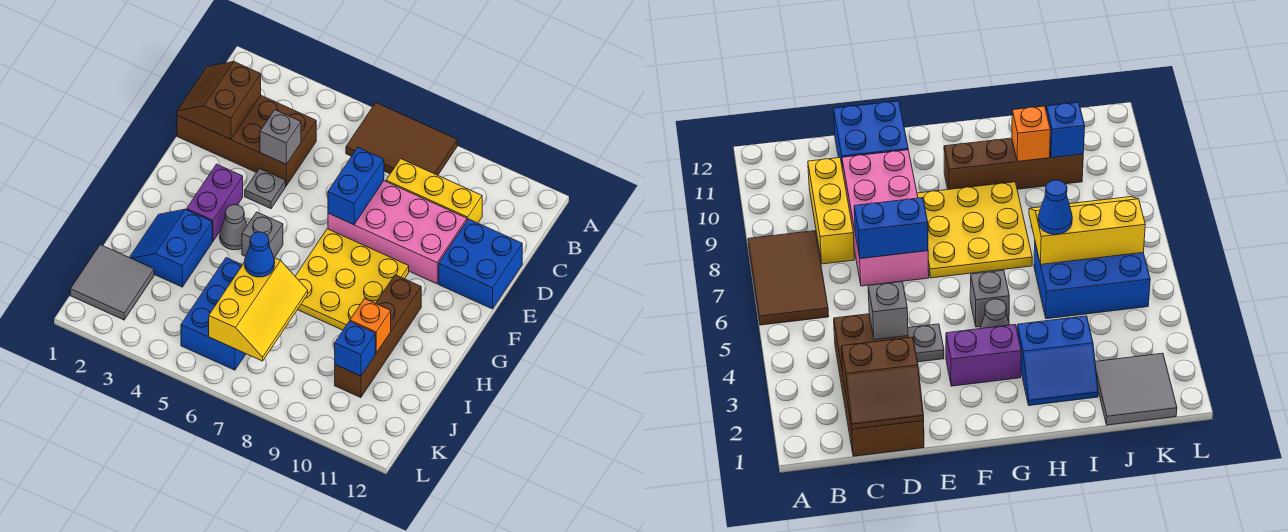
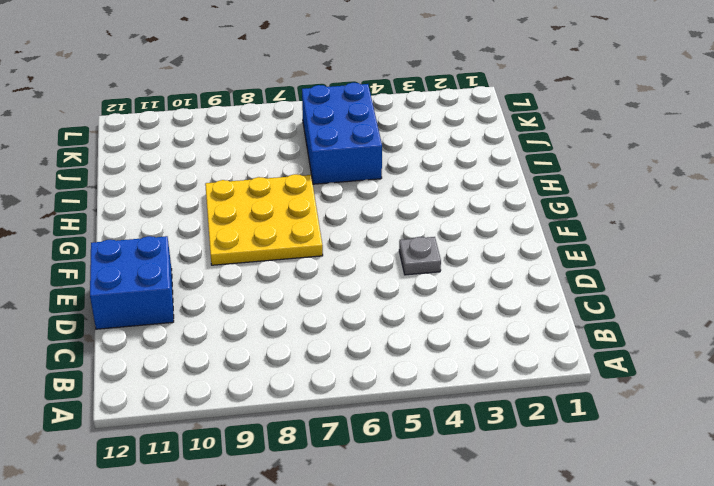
none -> brown tile A6:B8 level 1
none -> brown brick C1:D4 level 1
none -> yellow brick C8:C10 level 1

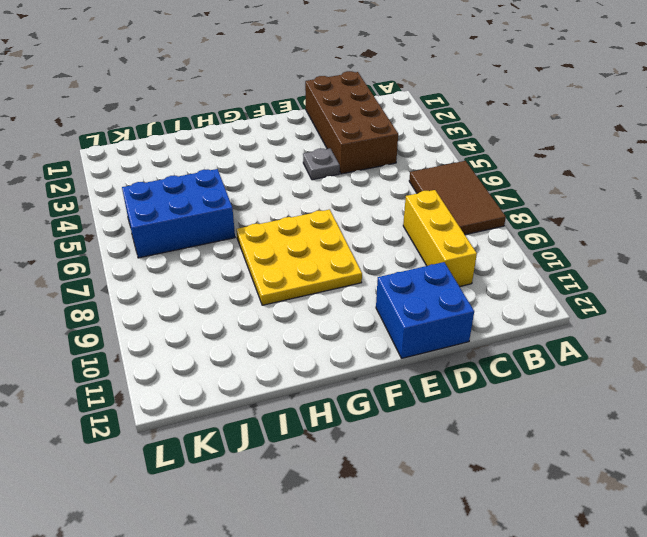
none -> pink brick D7:E10 level 1
none -> purple brick F3:G3 level 1
none -> grey cone G4 level 1

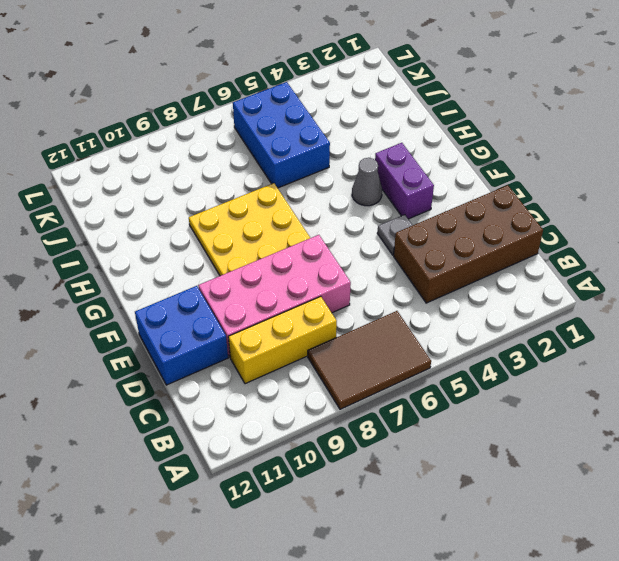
none -> grey brick G5 level 1
none -> brown brick G10:J10 level 1
none -> blue slope H2:I3 level 1 top 3

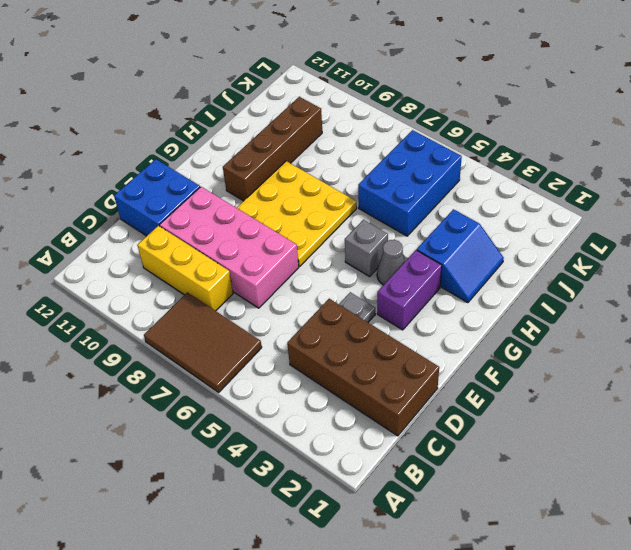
none -> grey tile J1:K2 level 1
none -> brown slope C1:D2 level 2 top 2
none -> grey brick D4 level 2

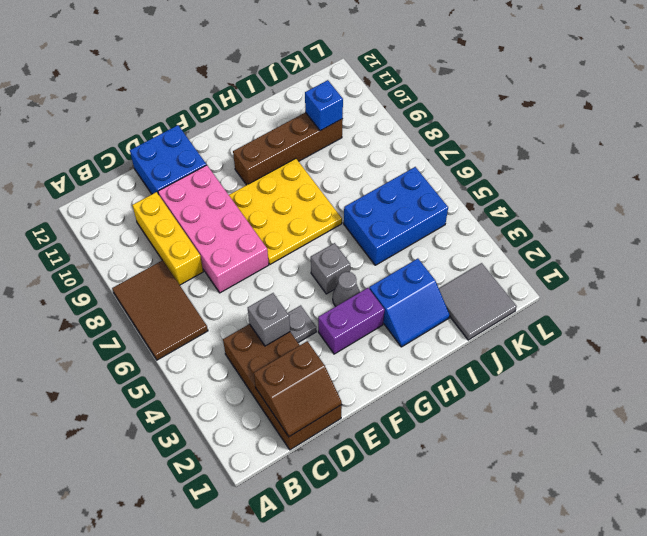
none -> blue brick D7:E7 level 2
none -> yellow slope I6:K7 level 2 top 6
none -> orange brick I10 level 2

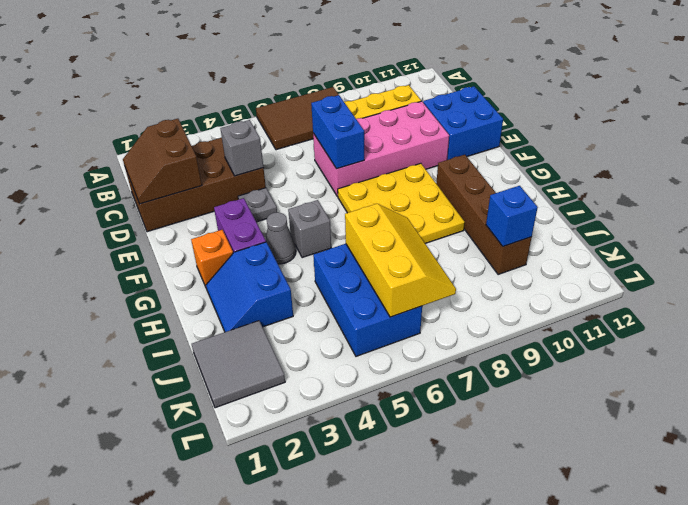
orange brick G2 level 1 -> orange brick I10 level 2
none -> blue cone I6 level 3

